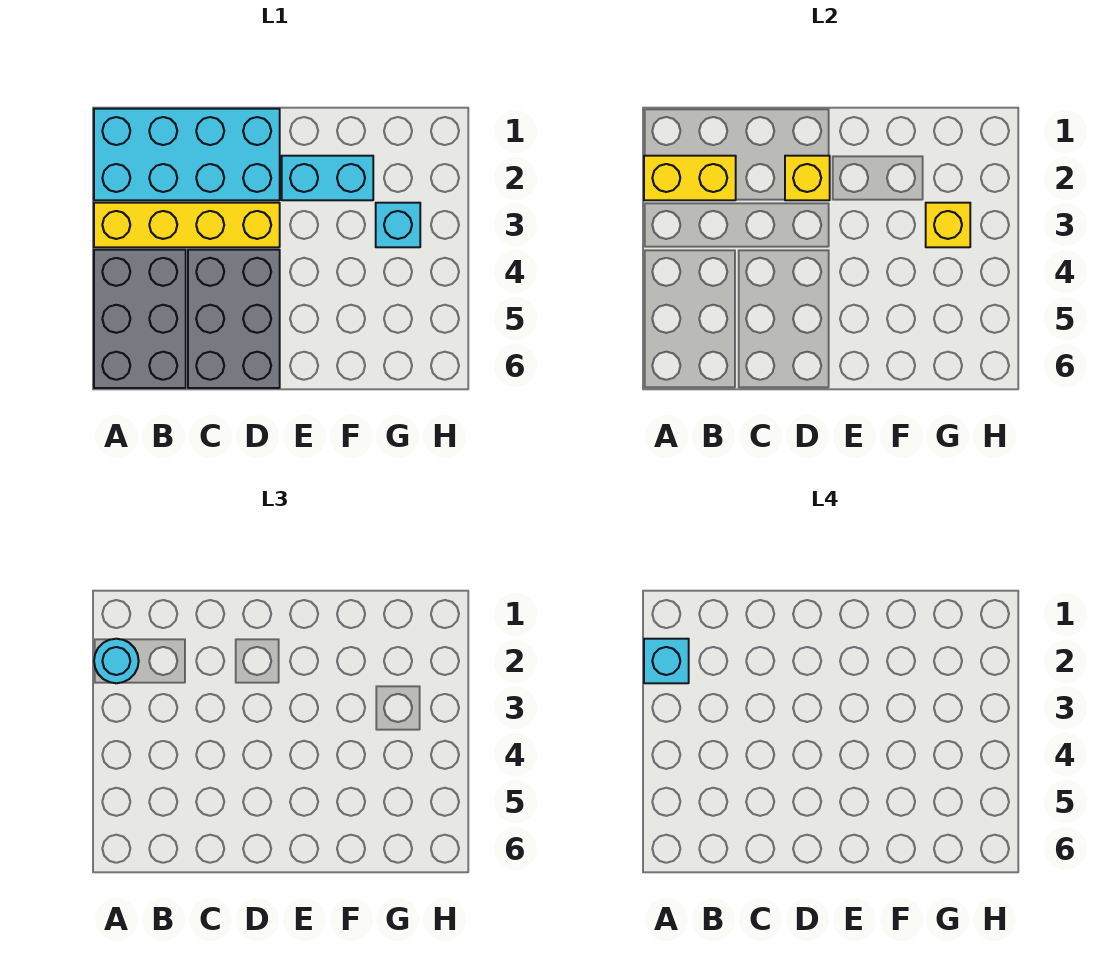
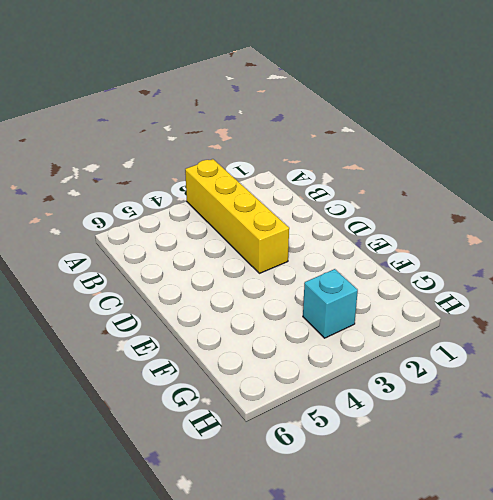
none -> cyan brick A1:D2 level 1
none -> grey brick A4:B6 level 1

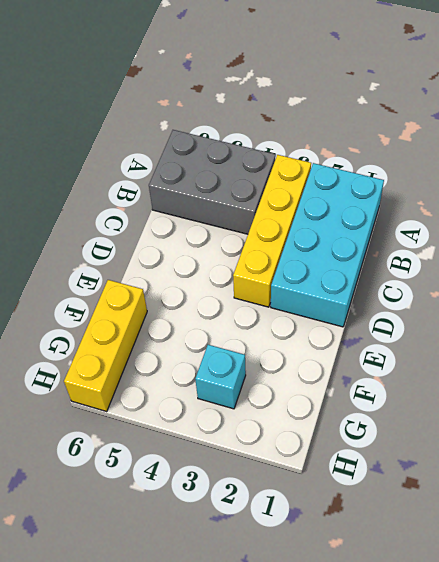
yellow brick F6:H6 level 1 -> none
none -> grey brick C4:D6 level 1
none -> cyan brick E2:F2 level 1

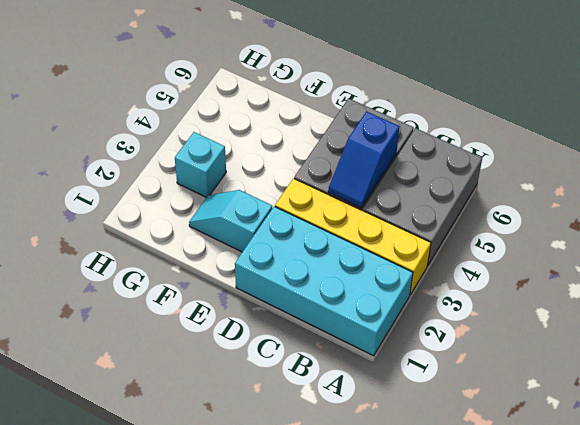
blue slope C4:C5 level 2 top 5 -> none
cyan slope E2:F2 level 1 top E -> cyan brick E2:F2 level 1
none -> yellow brick A2:B2 level 2
none -> yellow brick D2 level 2

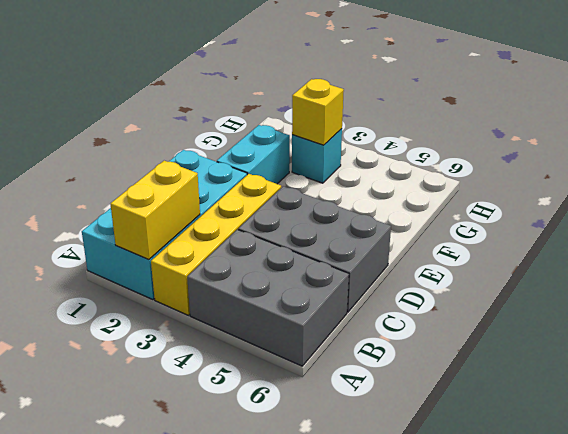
none -> yellow brick D2 level 2
none -> cyan round brick A2 level 3

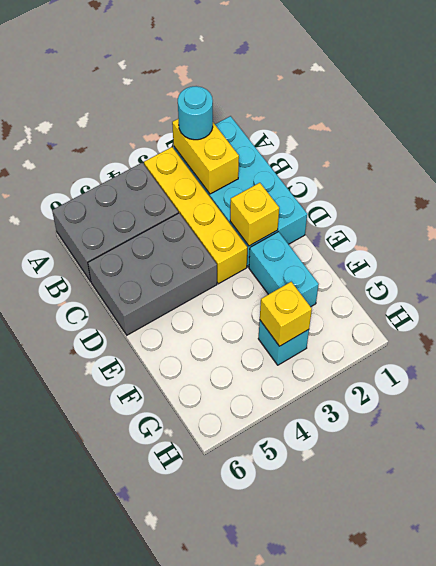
none -> cyan brick A2 level 4

